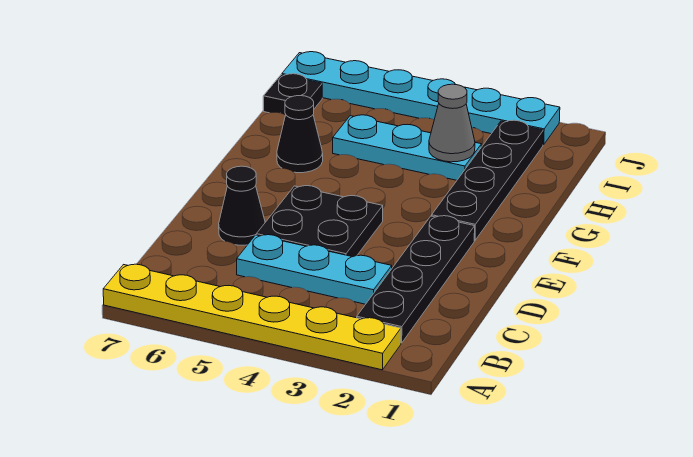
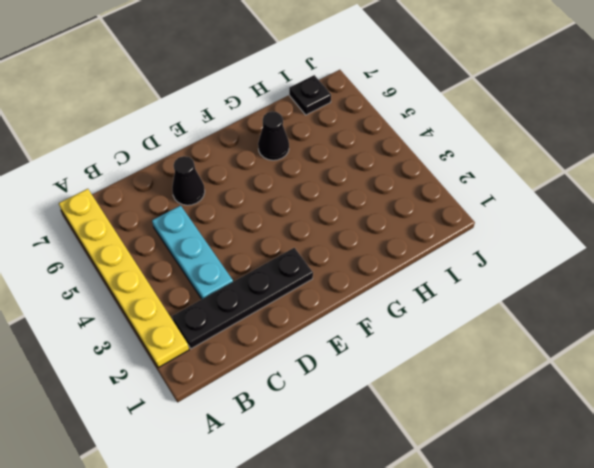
none -> black plate D4:E5 level 1
none -> black plate F2:I2 level 1

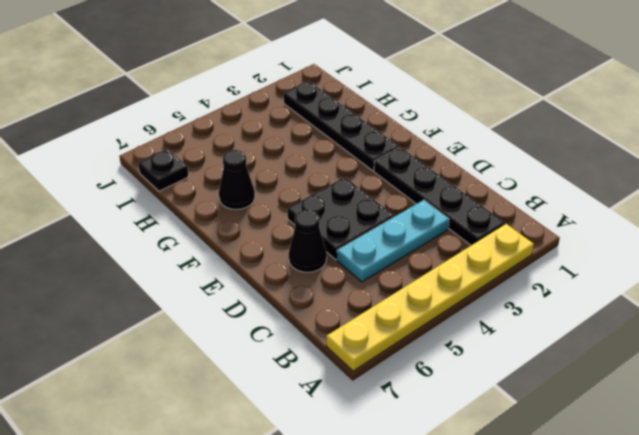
none -> cyan plate H3:H5 level 1
none -> cyan plate J2:J7 level 1

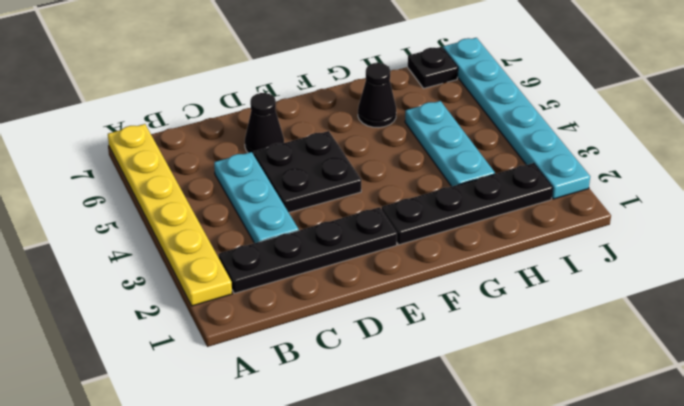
none -> grey cone H3 level 2

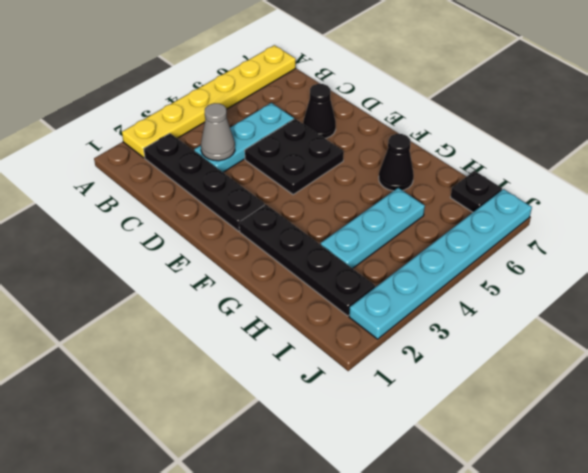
grey cone C3 level 2 -> grey cone H3 level 2

